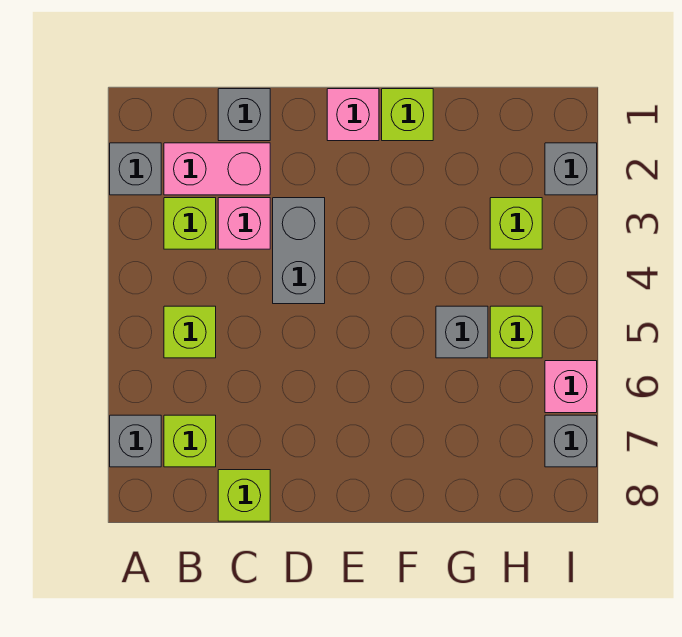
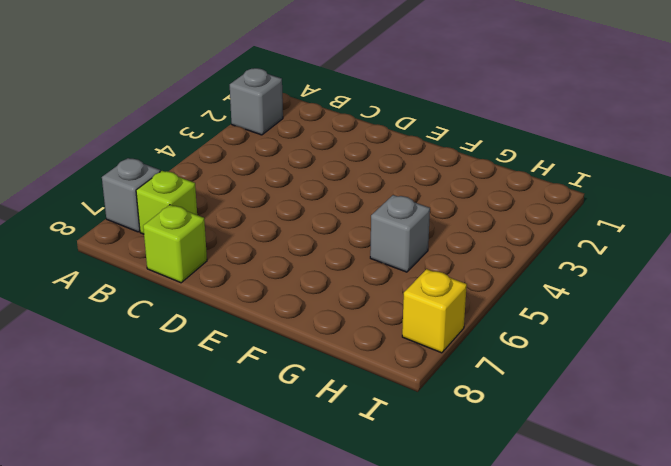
yellow brick I7 level 1 -> grey brick I7 level 1
none -> pink brick B2:C2 level 1
none -> lime brick B3 level 1
none -> lime brick B5 level 1

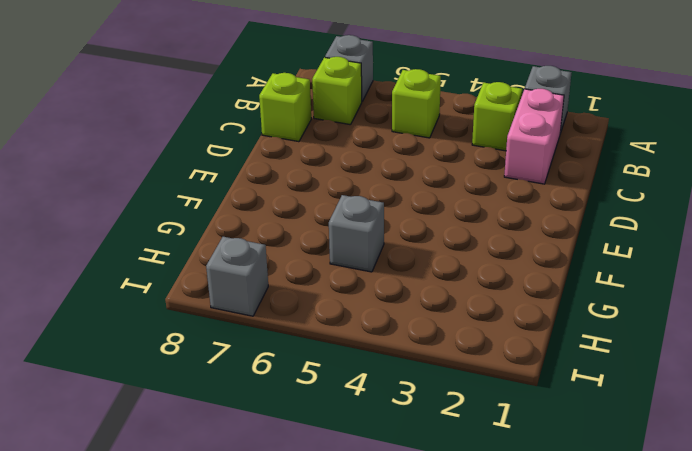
none -> grey brick C1 level 1
none -> pink brick C3 level 1
none -> grey brick D3:D4 level 1

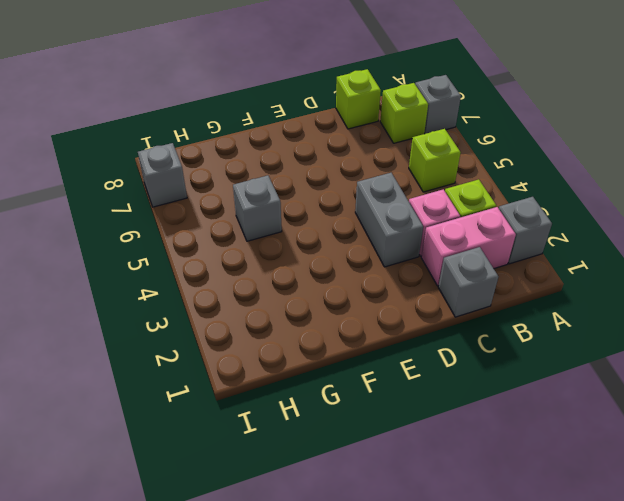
none -> pink brick E1 level 1
none -> lime brick F1 level 1
none -> lime brick H3 level 1

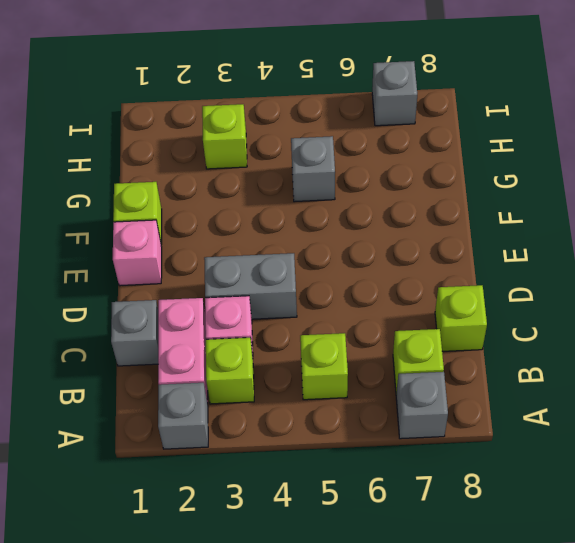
none -> lime brick H5 level 1
none -> grey brick I2 level 1
none -> pink brick I6 level 1

